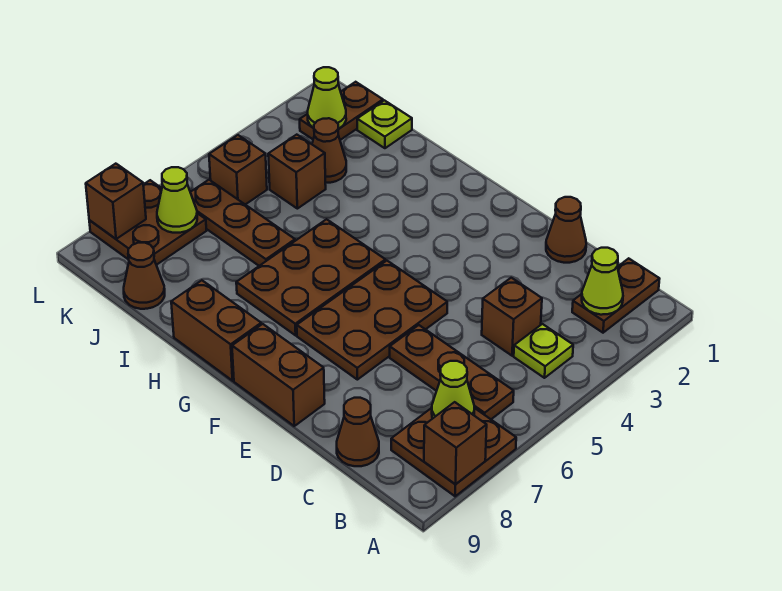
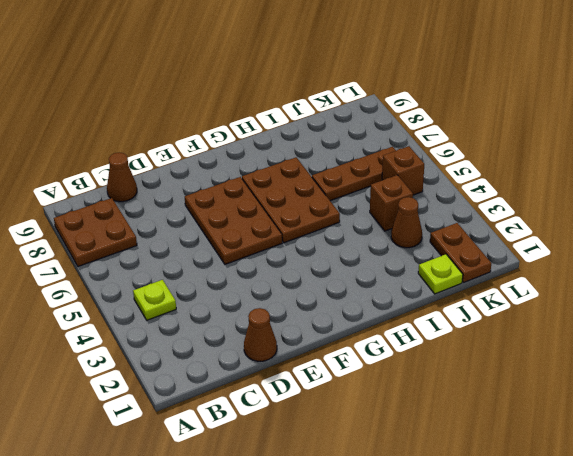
none -> brown plate B1:B2 level 1
none -> brown plate B6:D6 level 1
none -> brown brick C4 level 1

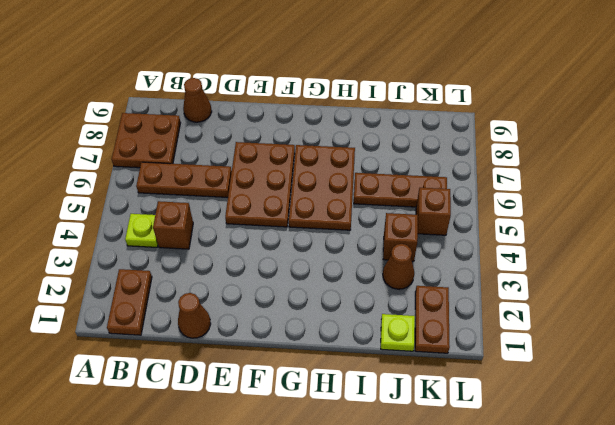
none -> brown brick E9:F9 level 1
none -> brown brick G9:H9 level 1
none -> brown cone J9 level 1

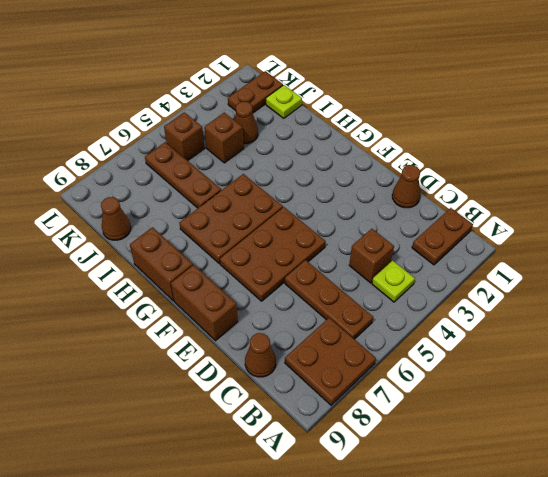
none -> brown plate K7:L8 level 1
none -> brown brick A8 level 2
none -> lime cone B2 level 2

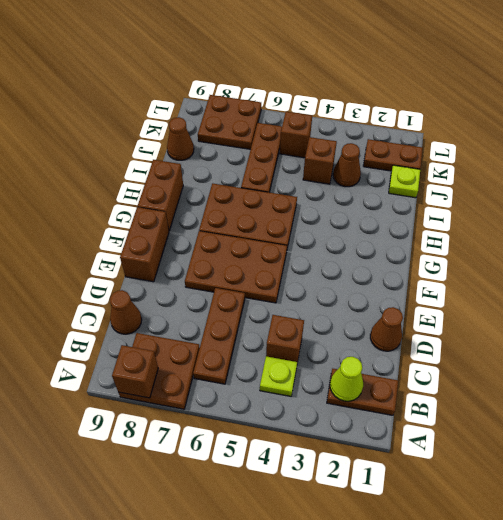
none -> lime cone B7 level 2
none -> lime cone K2 level 2
none -> lime cone K7 level 2

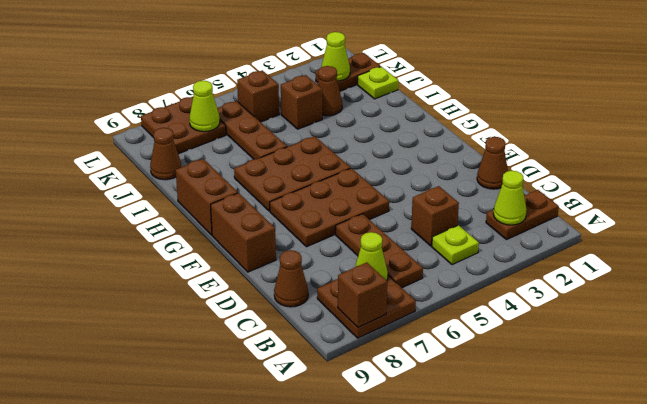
none -> brown brick L8 level 2

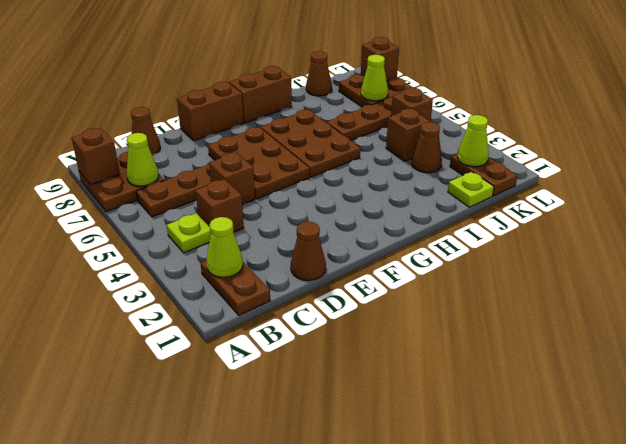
brown brick D5 level 1 -> none

